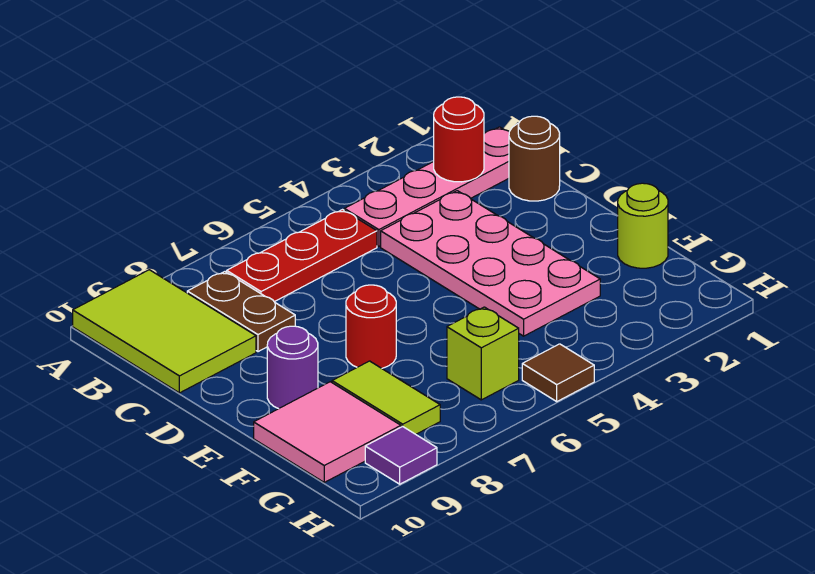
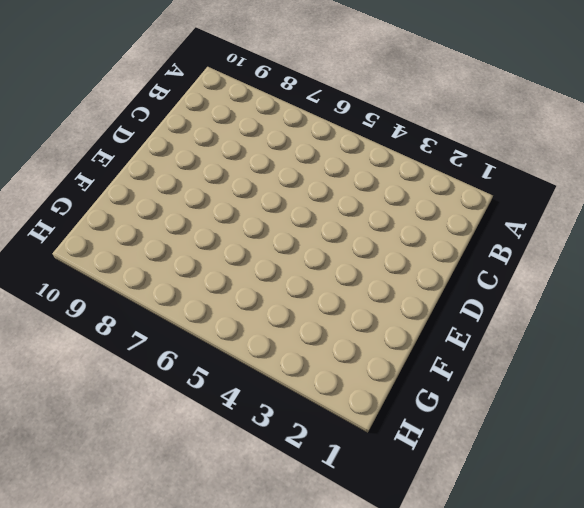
none -> lime tile A9:C10 level 1
none -> pink plate B1:B4 level 1
none -> red plate B5:B7 level 1

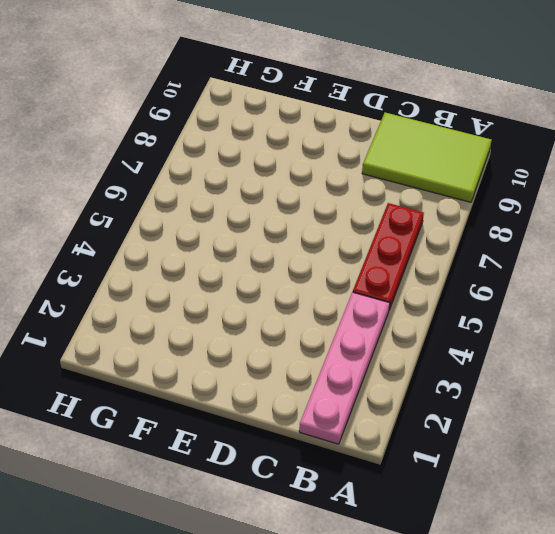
none -> brown plate B8:C8 level 1
none -> brown round brick C1 level 1
none -> pink plate C3:F4 level 1

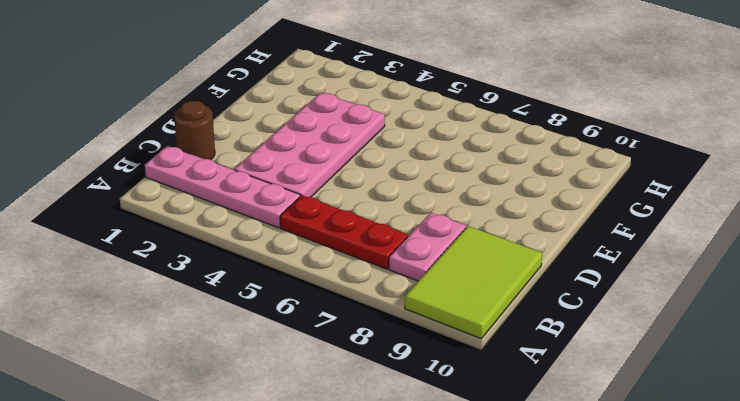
pink plate B8:C8 level 1 -> brown plate B8:C8 level 1
none -> red round brick E7 level 1
none -> purple round brick E9 level 1
none -> lime round brick F1 level 1

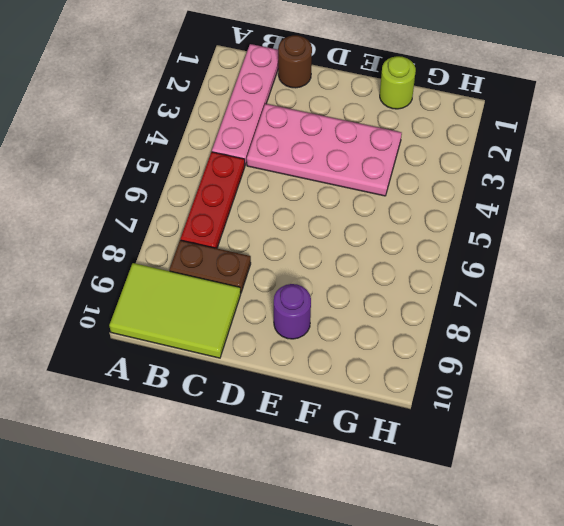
none -> red round brick E7 level 1
none -> lime tile F8:G8 level 1
none -> pink tile F9:G10 level 1

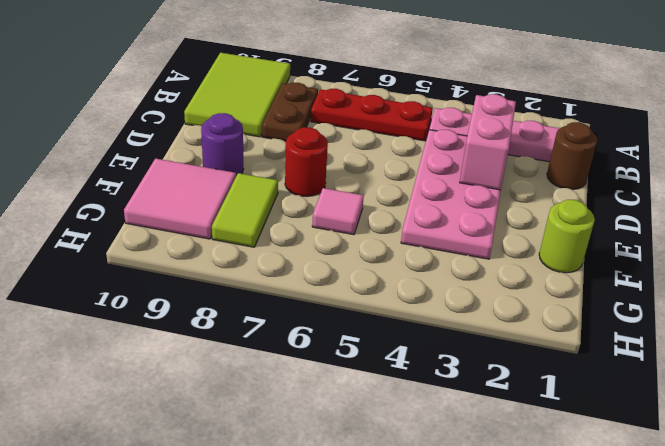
pink brick C3:D3 level 2 -> none
pink tile F6 level 1 -> none
none -> lime brick G6 level 1
none -> brown tile H5 level 1
none -> purple tile H9 level 1

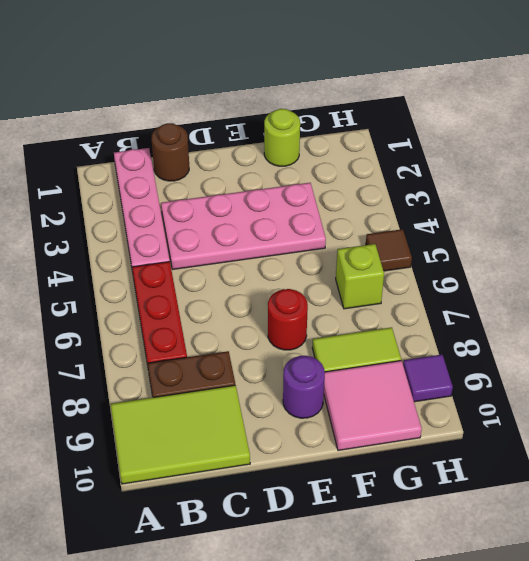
none -> red round brick B2 level 2

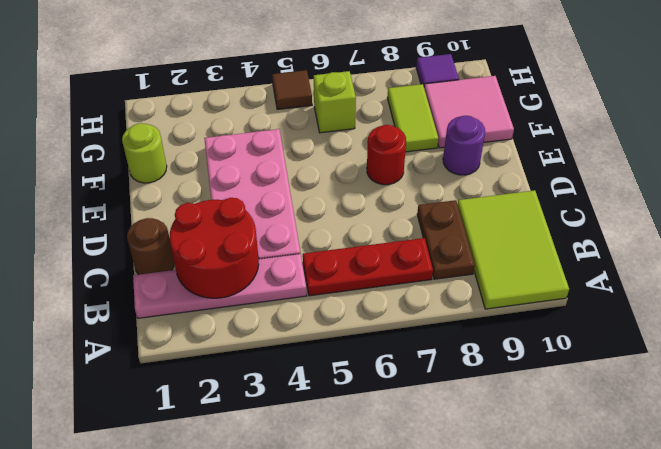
red round brick B2:C3 level 2 -> red round brick B2 level 2

